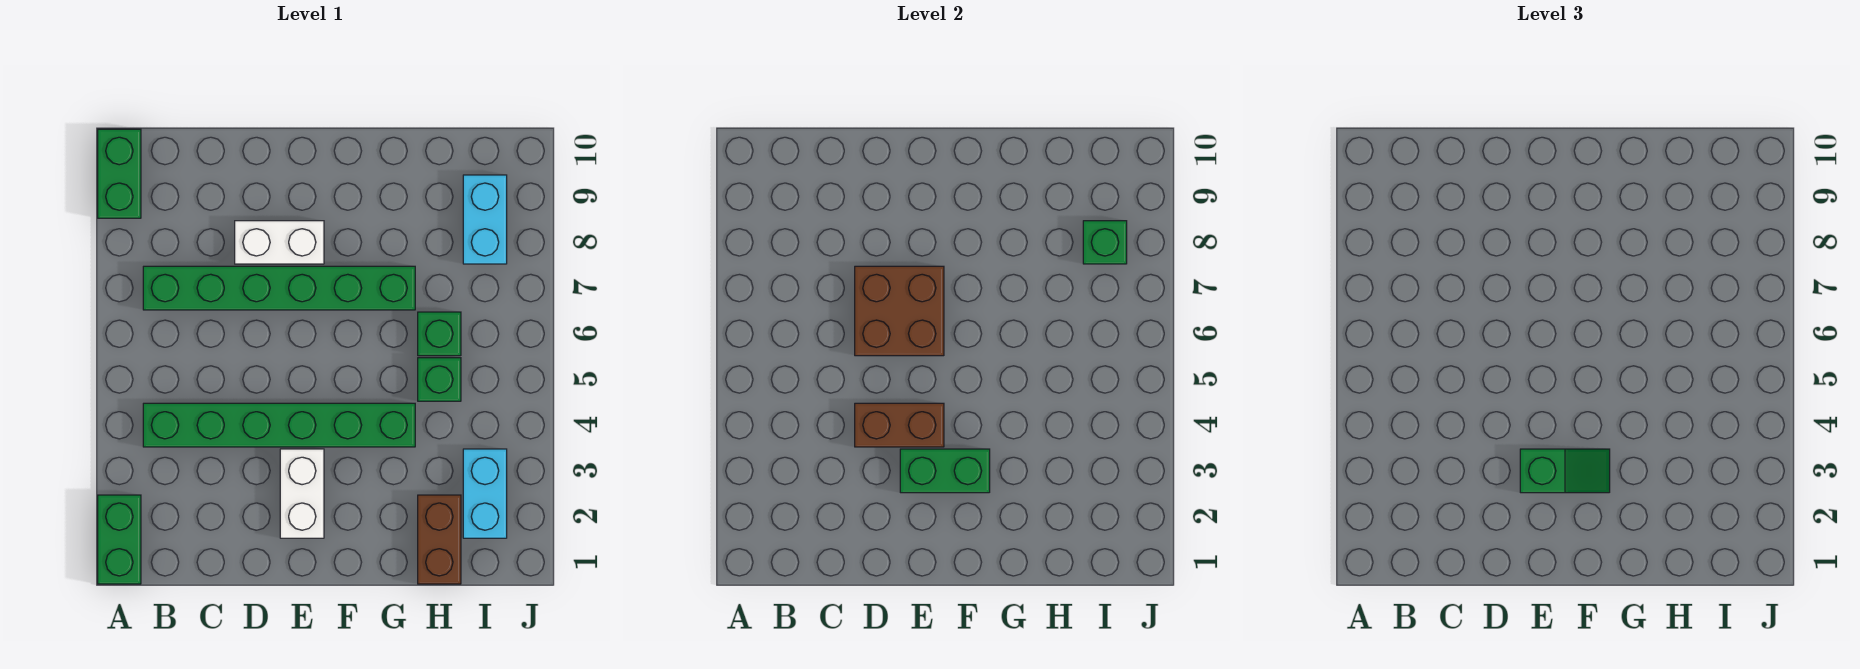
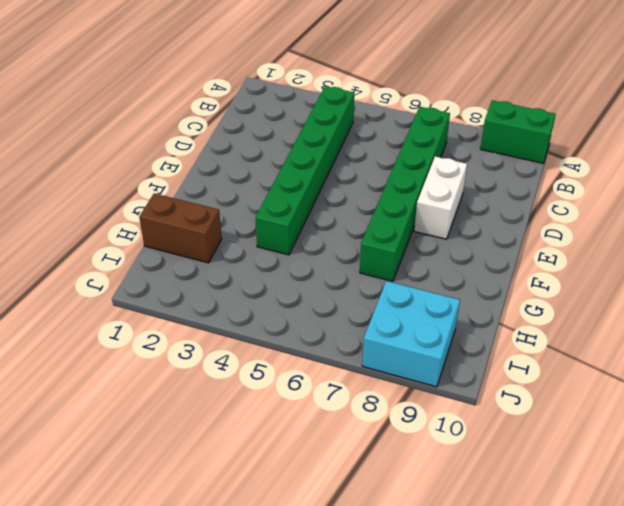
cyan brick I8:J9 level 1 -> cyan brick I8:I9 level 1
none -> green brick A1:A2 level 1
none -> white brick E2:E3 level 1
none -> green brick H5 level 1

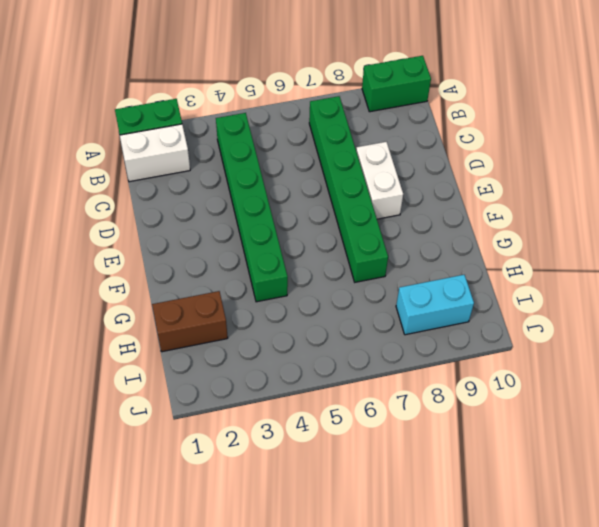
white brick B1:B2 level 1 -> white brick E2:E3 level 1
none -> green brick H5 level 1
none -> green brick H6 level 1
none -> cyan brick I2:I3 level 1

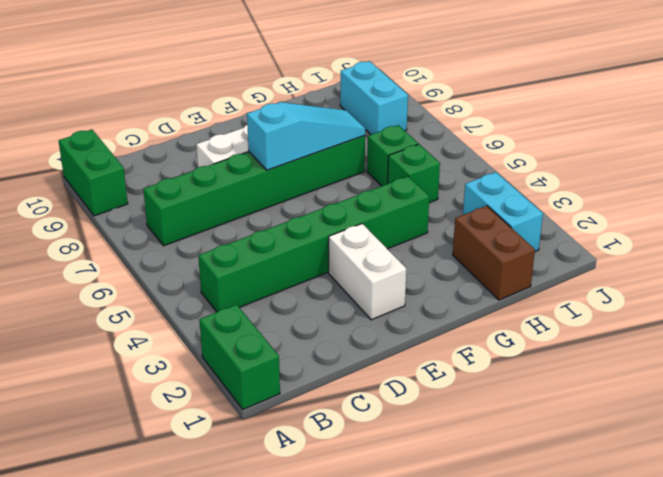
cyan slope E7:G7 level 2 top E -> brown brick D6:E7 level 2
none -> brown brick D4:E4 level 2
none -> green brick E3:F3 level 2
none -> green brick I8 level 2

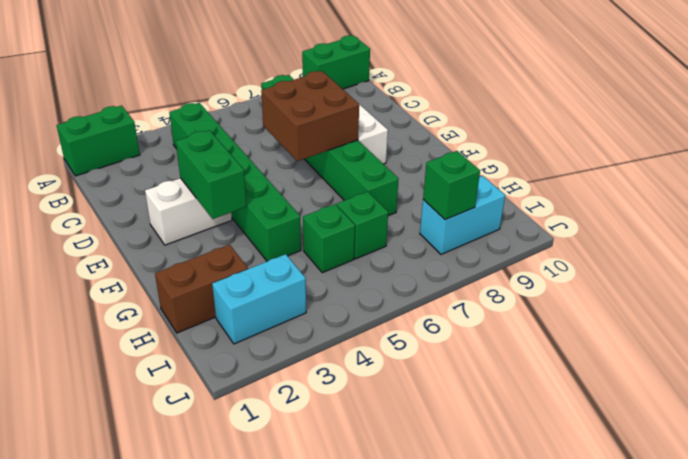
none -> brown brick D4:E4 level 2
none -> green slope E3:F3 level 3 top E

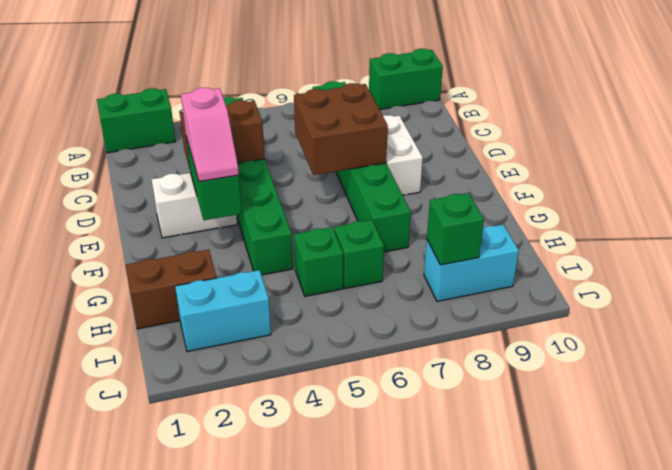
brown brick D3:D4 level 2 -> brown brick D4:E4 level 2
pink slope E3:F3 level 3 top E -> green slope E3:F3 level 3 top E

